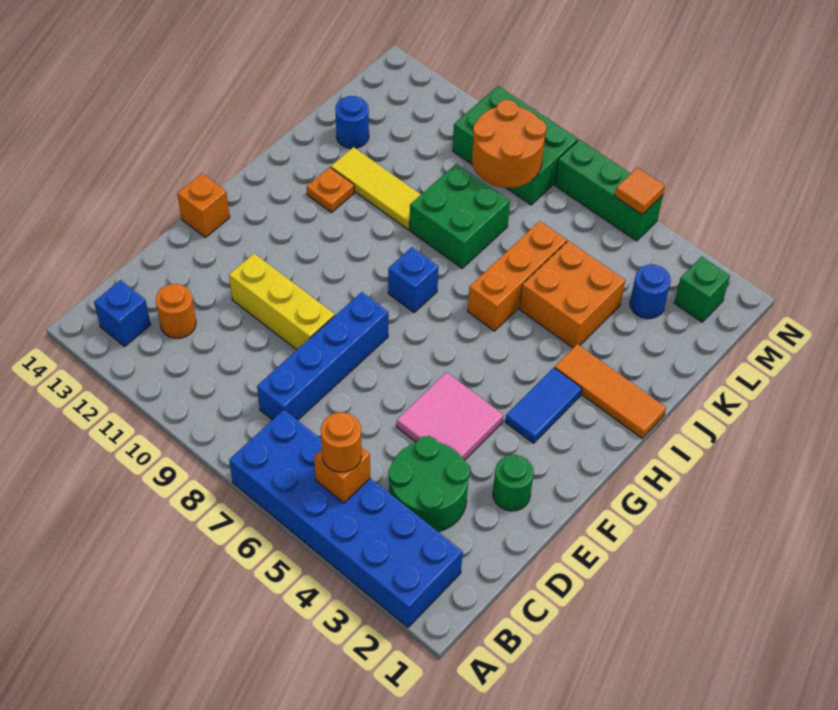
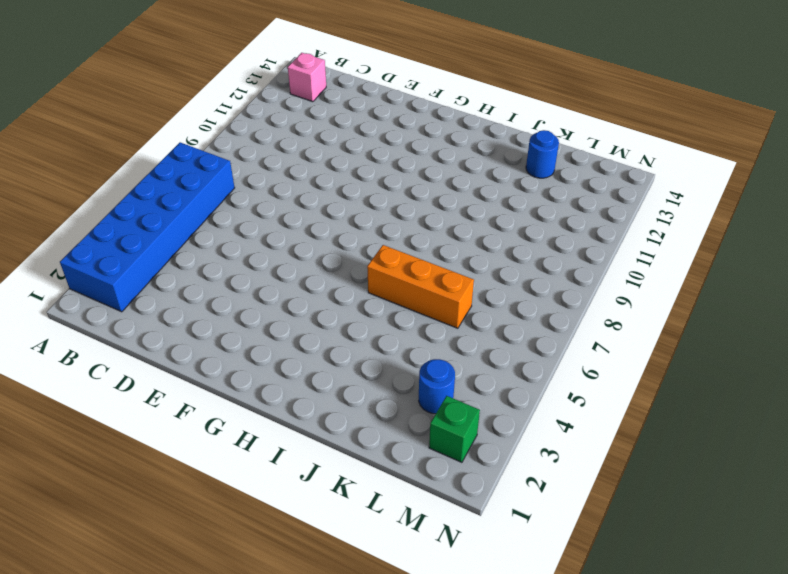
pink brick B13 level 1 -> blue brick B13 level 1
none -> green round brick C3:D4 level 1
none -> blue brick C8:F8 level 1
none -> orange round brick C12 level 1

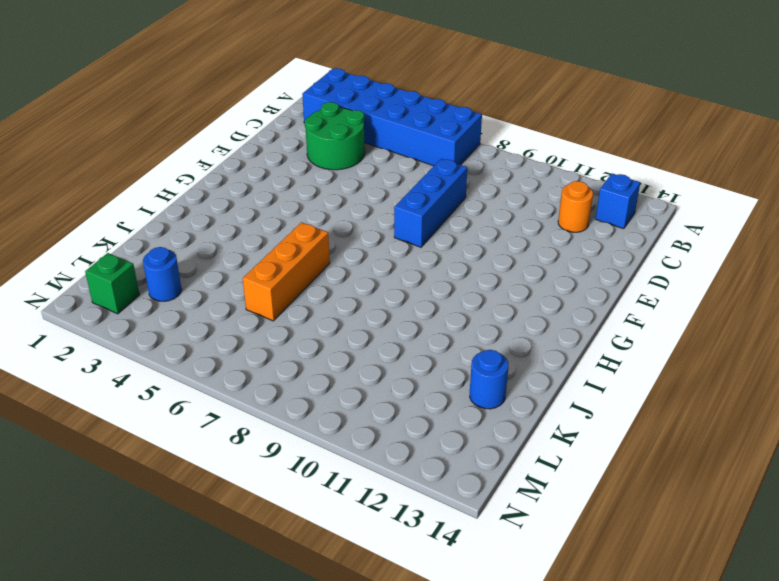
blue brick D8:F8 level 1 -> blue brick C8:F8 level 1
none -> green round brick E2 level 1
none -> pink tile E4:F5 level 1
none -> yellow brick E9:E11 level 1

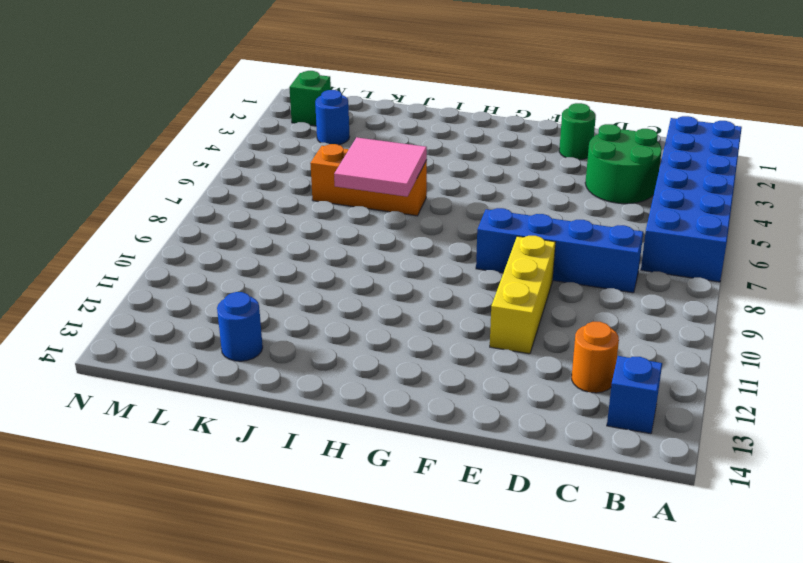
pink tile I6:J7 level 2 -> pink tile E4:F5 level 1
none -> orange brick F14 level 1
none -> blue tile G3:H3 level 1
none -> blue brick H8 level 1

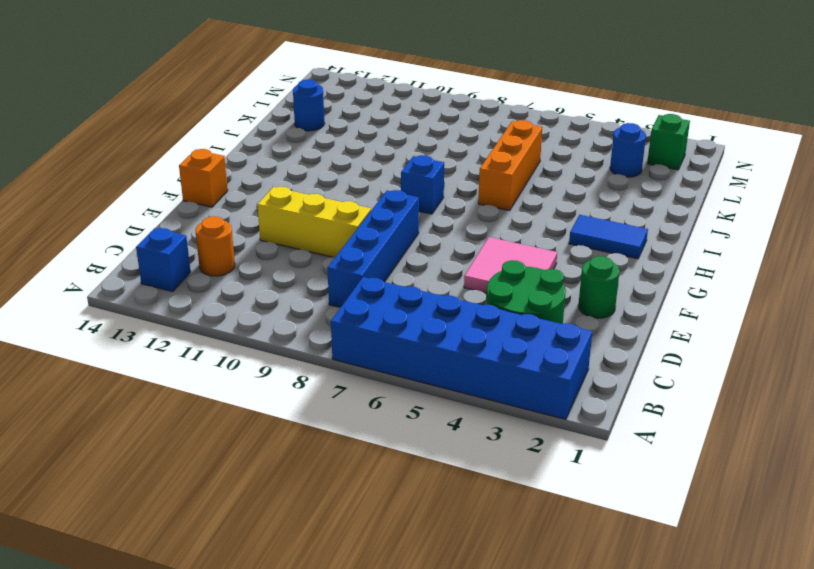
blue tile H2:H3 level 1 -> blue tile G3:H3 level 1
none -> orange tile I1:I3 level 1
none -> orange plate I12 level 1
none -> orange brick J4:K5 level 1

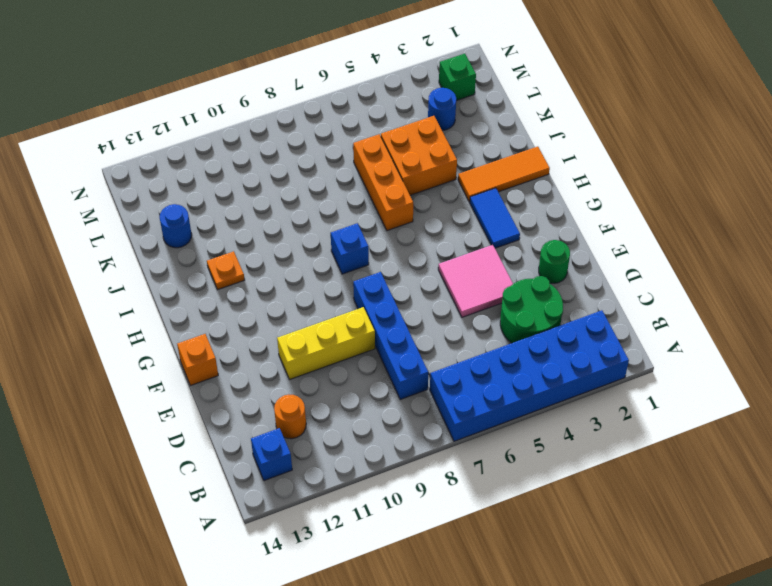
none -> green brick J8:K9 level 1
none -> yellow tile J10:J12 level 1
none -> green brick M8:N10 level 1

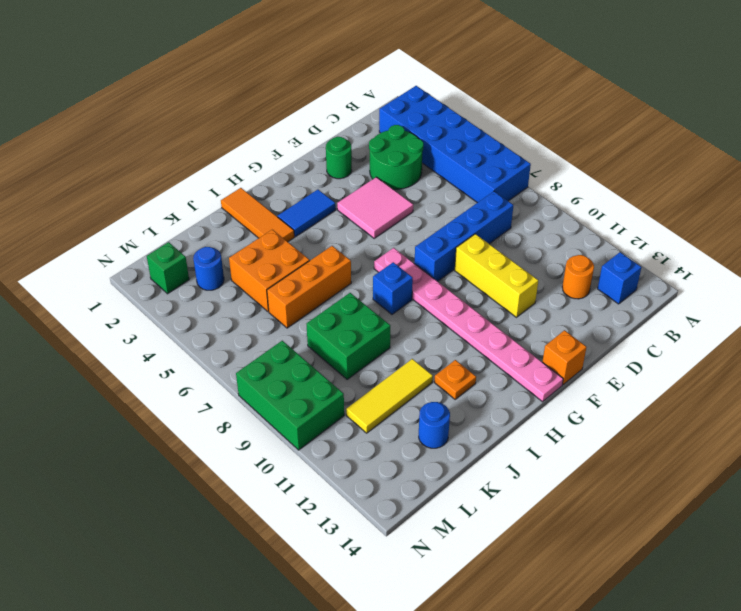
pink plate G7:G14 level 1 -> none
yellow tile J11:L11 level 1 -> yellow tile J10:J12 level 1
none -> green brick N5:N7 level 1
none -> orange brick B5 level 2
none -> orange round brick L8:M9 level 2

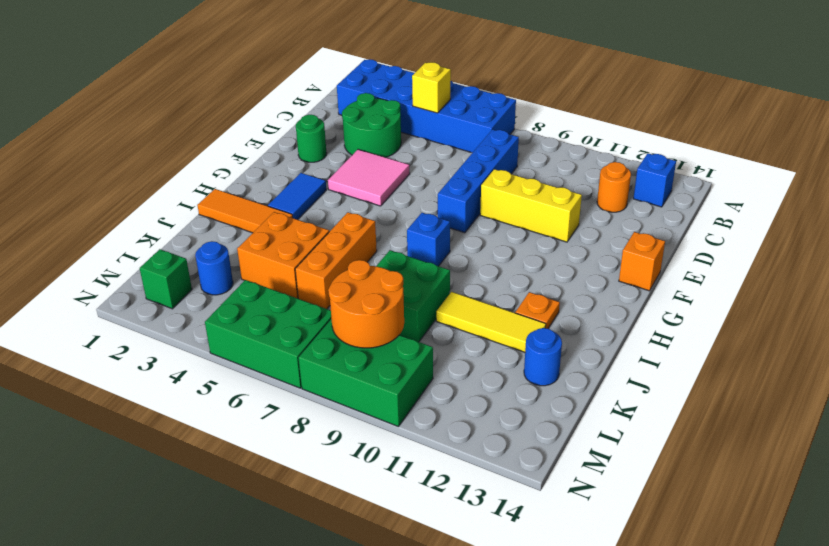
yellow brick B5 level 2 -> orange brick B5 level 2
green brick M5:N7 level 1 -> green brick N5:N7 level 1
none -> orange tile N5 level 2
none -> orange round brick B5 level 3

